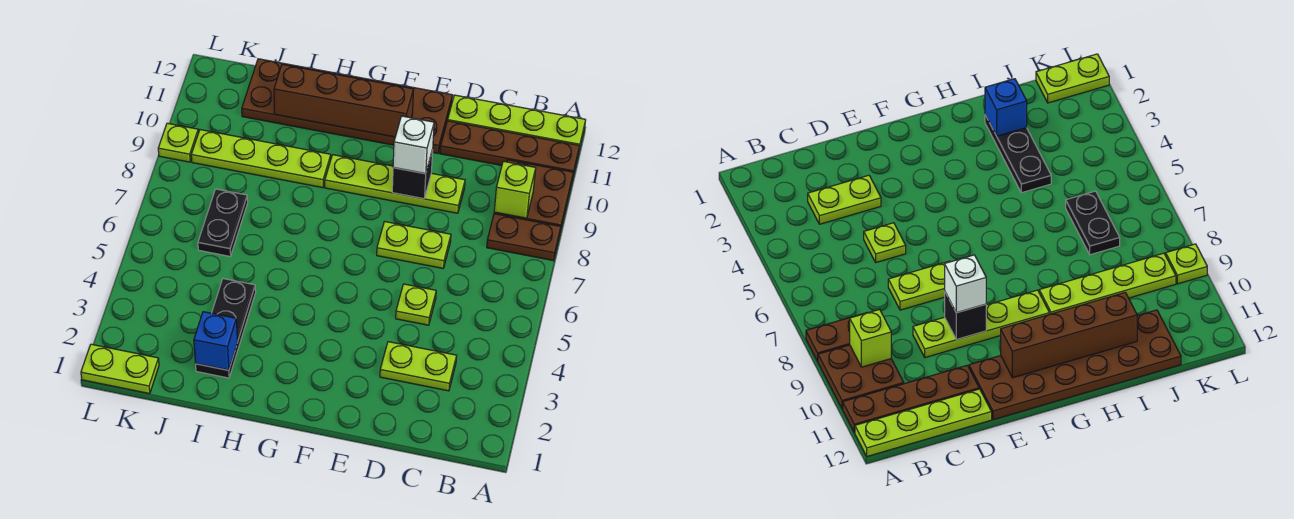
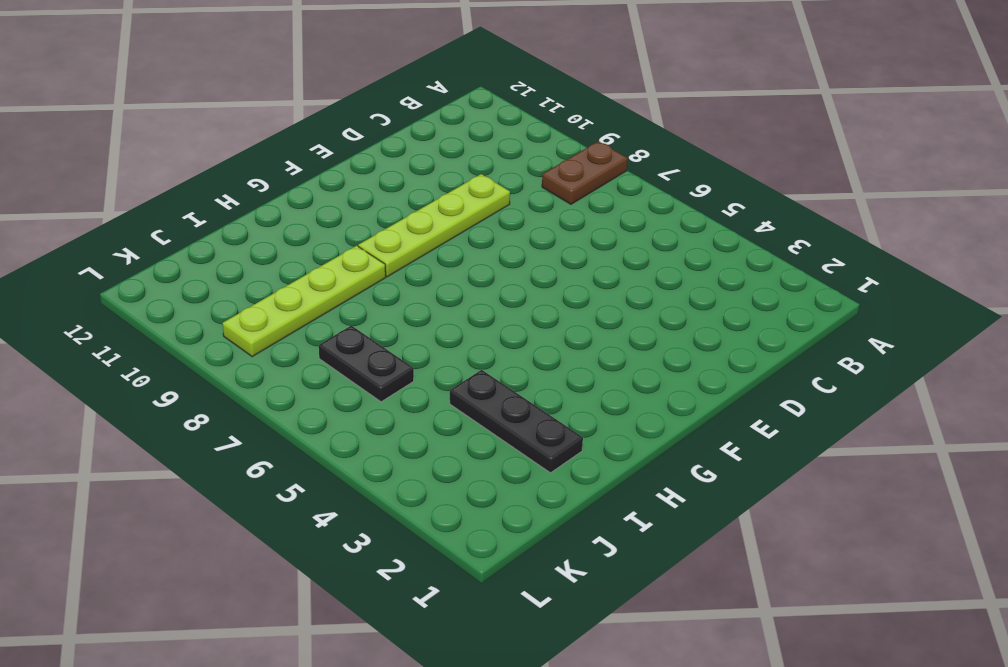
none -> brown plate A9:B10 level 1
none -> brown plate A11:D11 level 1
none -> lime plate A12:D12 level 1

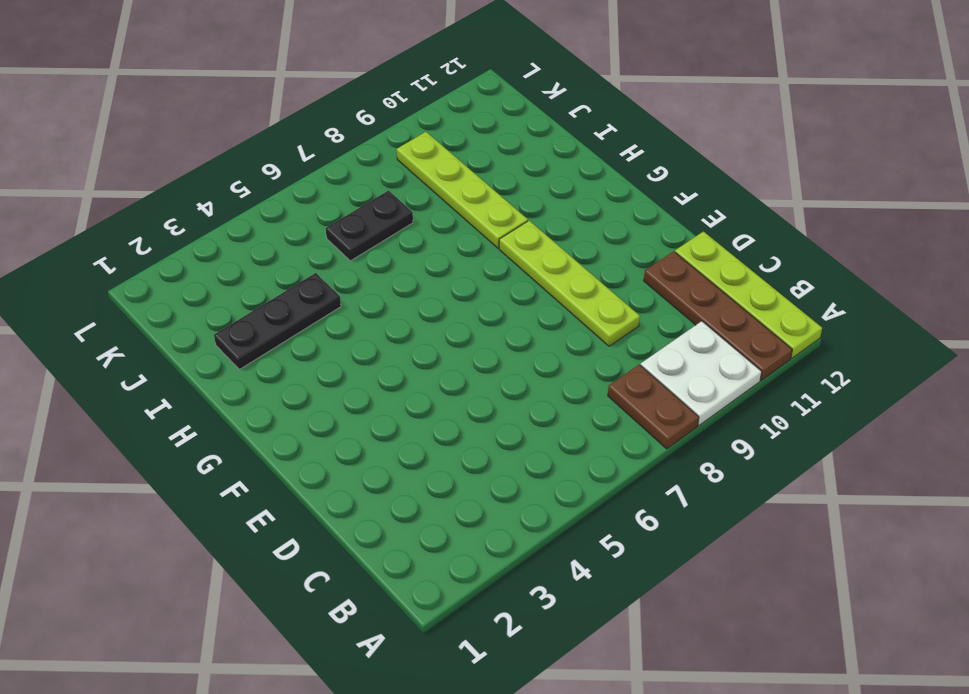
white plate A9:B10 level 1 -> brown plate A9:B10 level 1
none -> lime plate C3:D3 level 1
none -> lime plate D5 level 1
none -> lime plate D7:E7 level 1

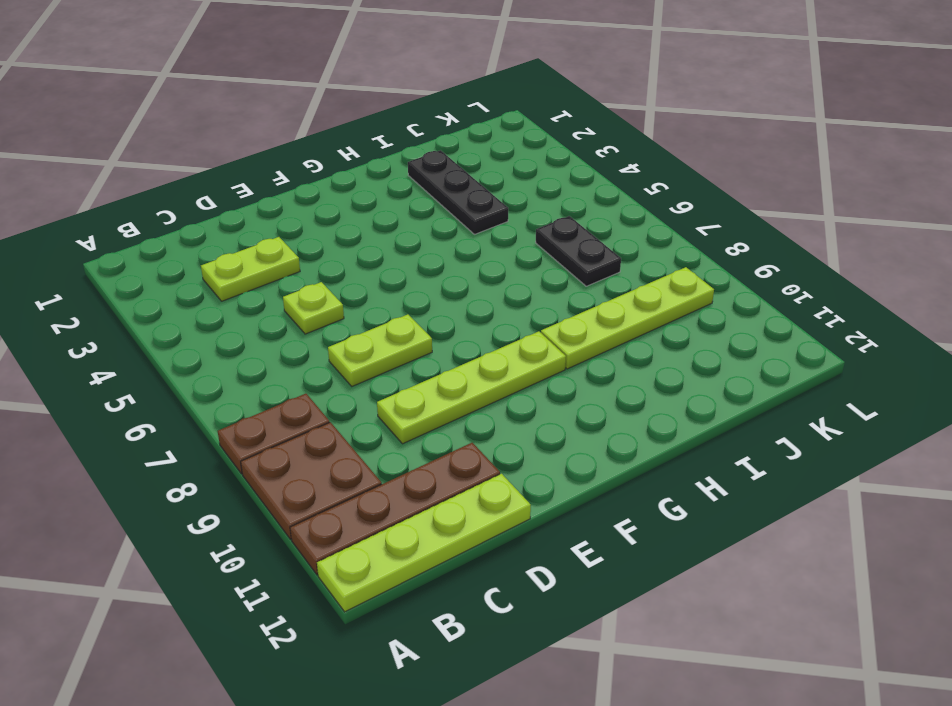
none -> brown plate E11:J12 level 1
none -> lime plate K1:L1 level 1
none -> lime plate L9 level 1

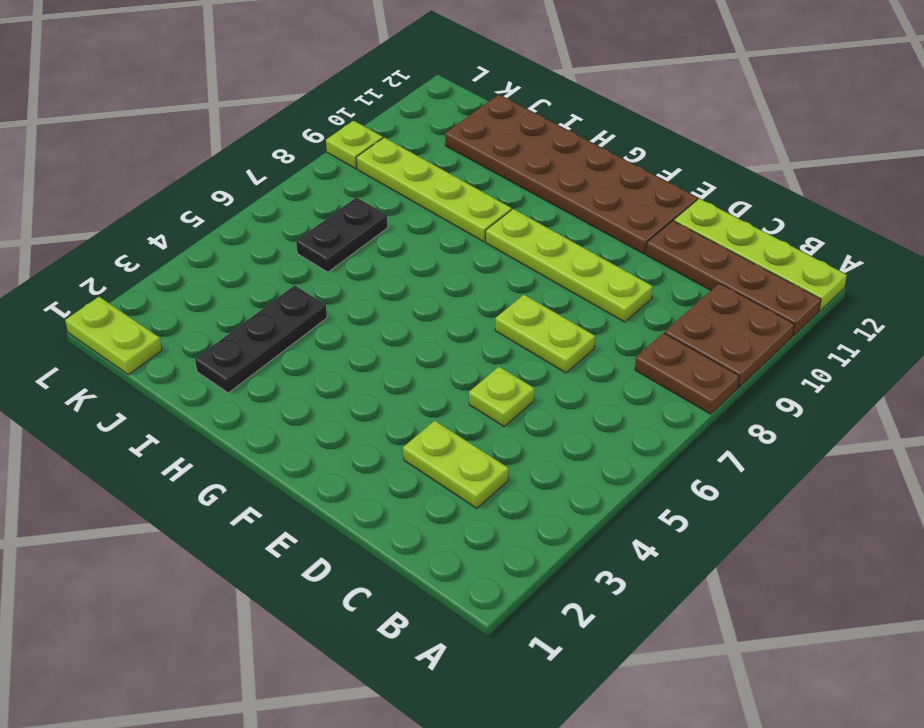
none -> lime brick B9 level 2
none -> black brick E9 level 2
none -> brown brick F11:I11 level 2

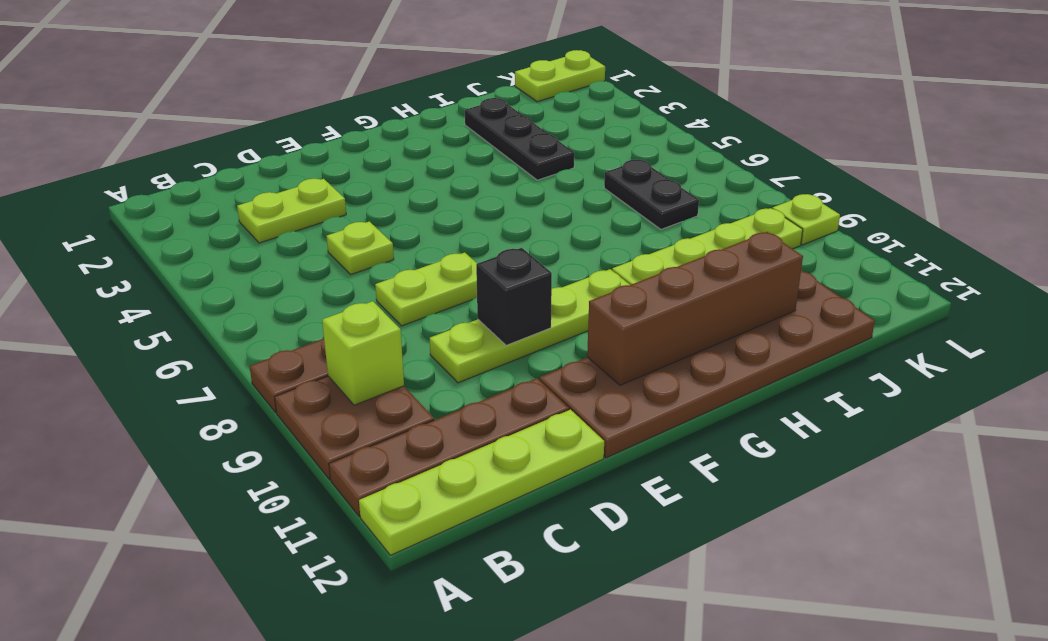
none -> blue brick I2 level 2
none -> white brick E9 level 3

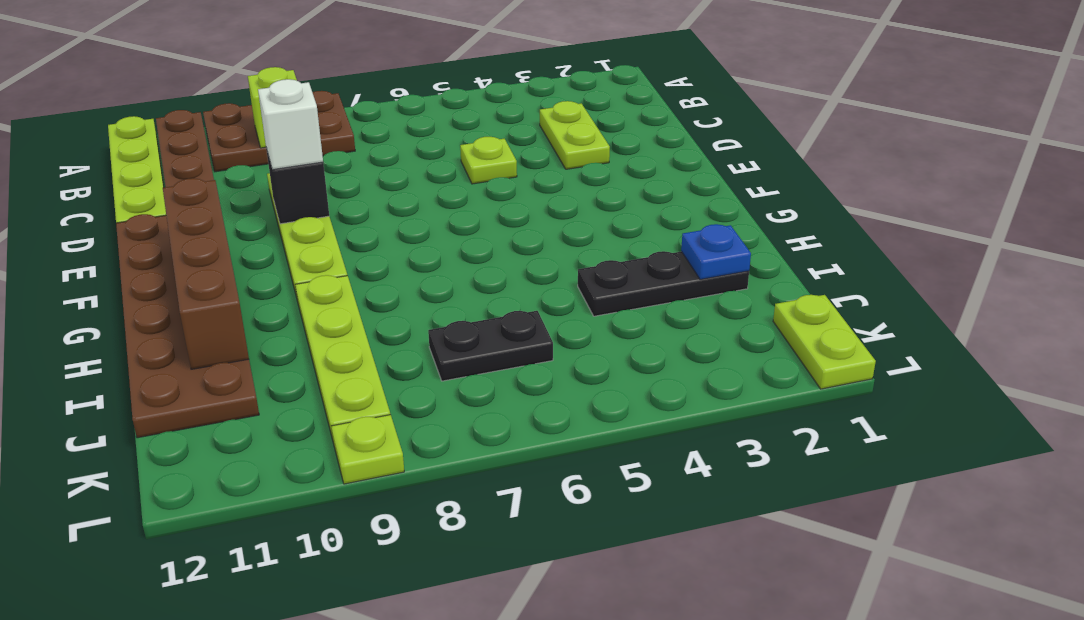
blue plate I2 level 2 -> blue brick I2 level 2
none -> lime plate D7:E7 level 1

